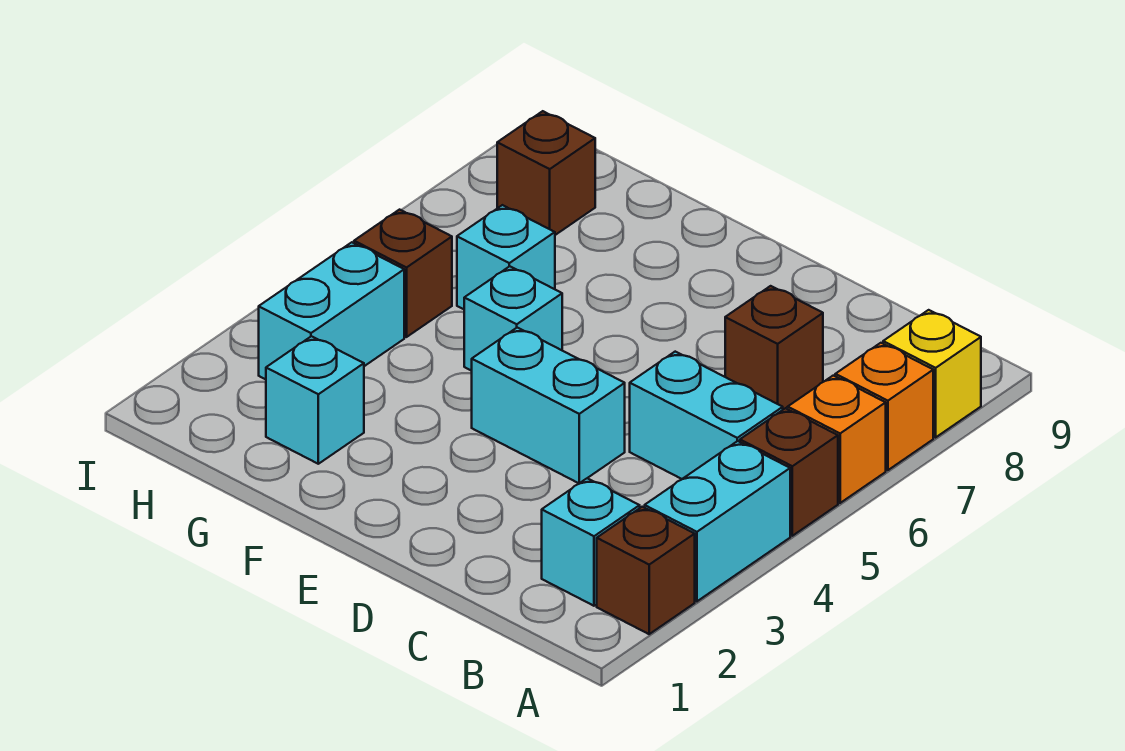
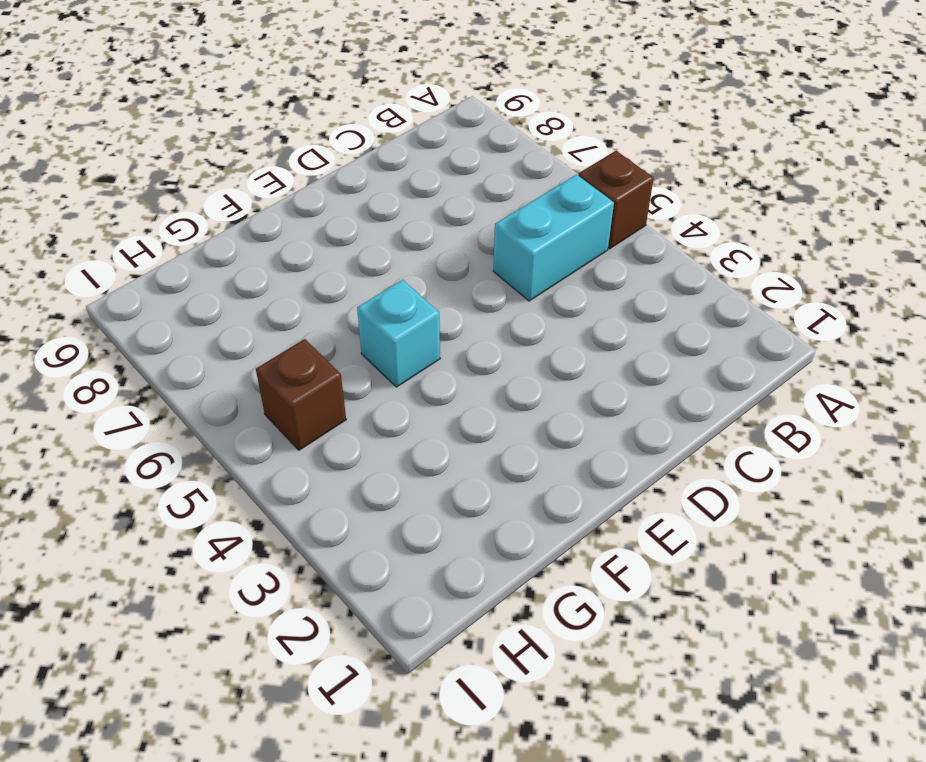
none -> brown brick A2 level 1
none -> cyan brick A3:A4 level 1
none -> orange brick A6 level 1

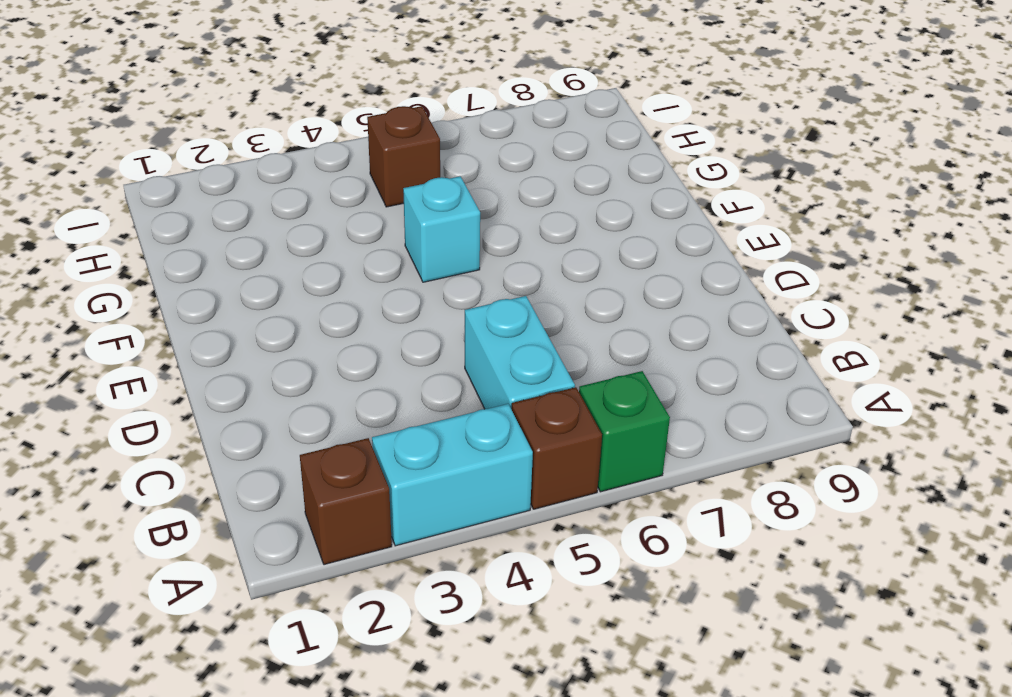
green brick A6 level 1 -> orange brick A6 level 1
none -> orange brick A7 level 1
none -> yellow brick A8 level 1
none -> cyan brick B2 level 1

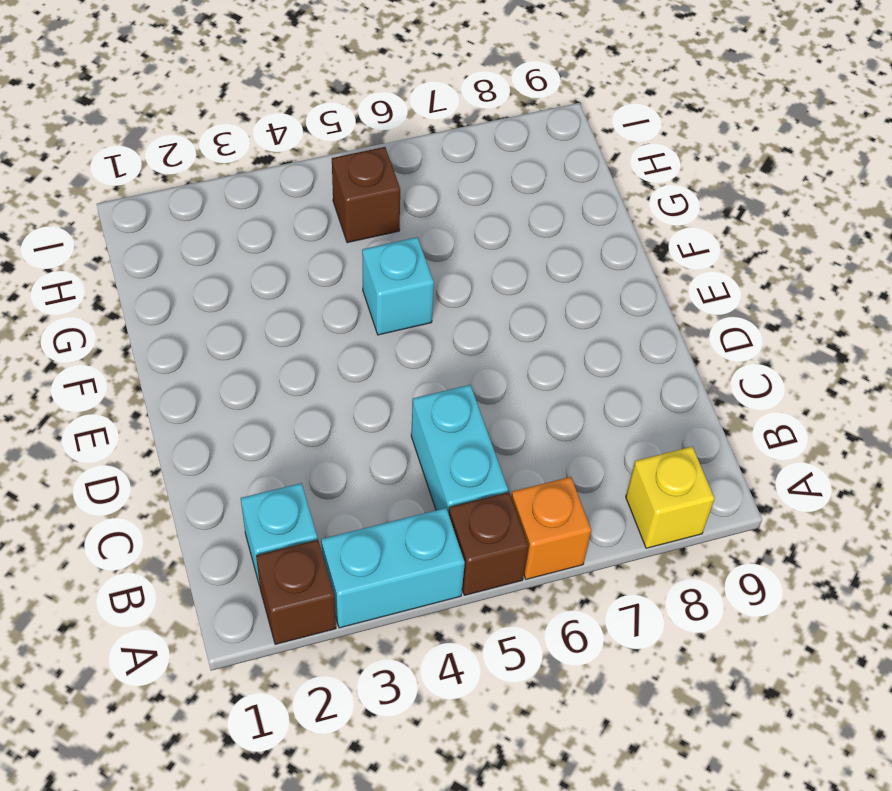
none -> orange brick A7 level 1
none -> brown brick C7 level 1
none -> cyan brick D4:E4 level 1

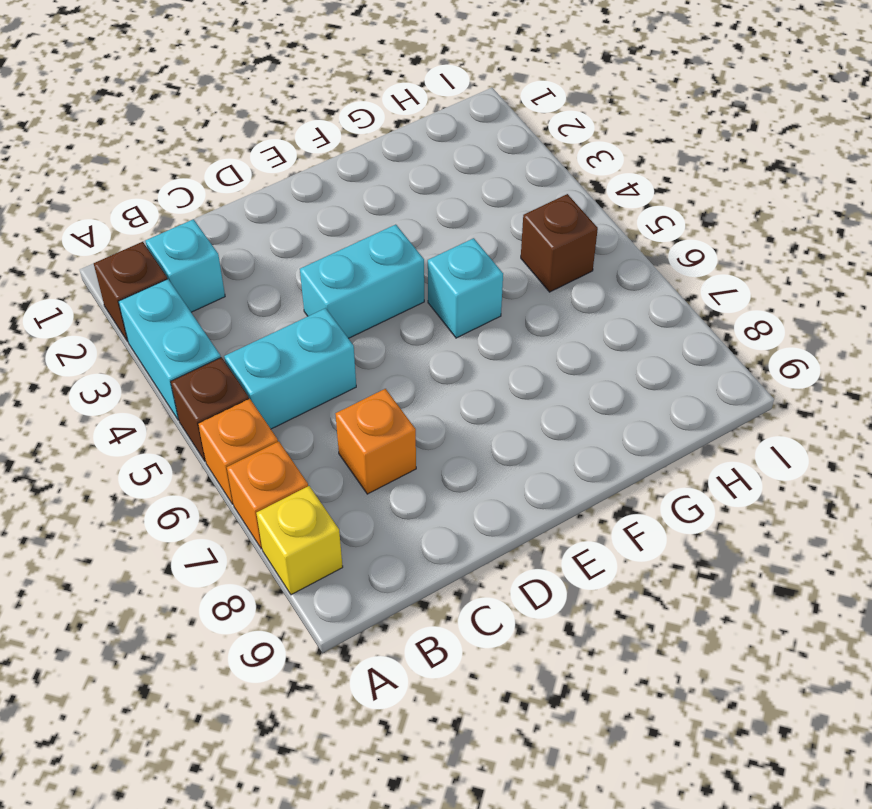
orange brick C7 level 1 -> brown brick C7 level 1
none -> cyan brick G2 level 1
none -> cyan brick G6 level 1
none -> cyan brick H3:H4 level 1

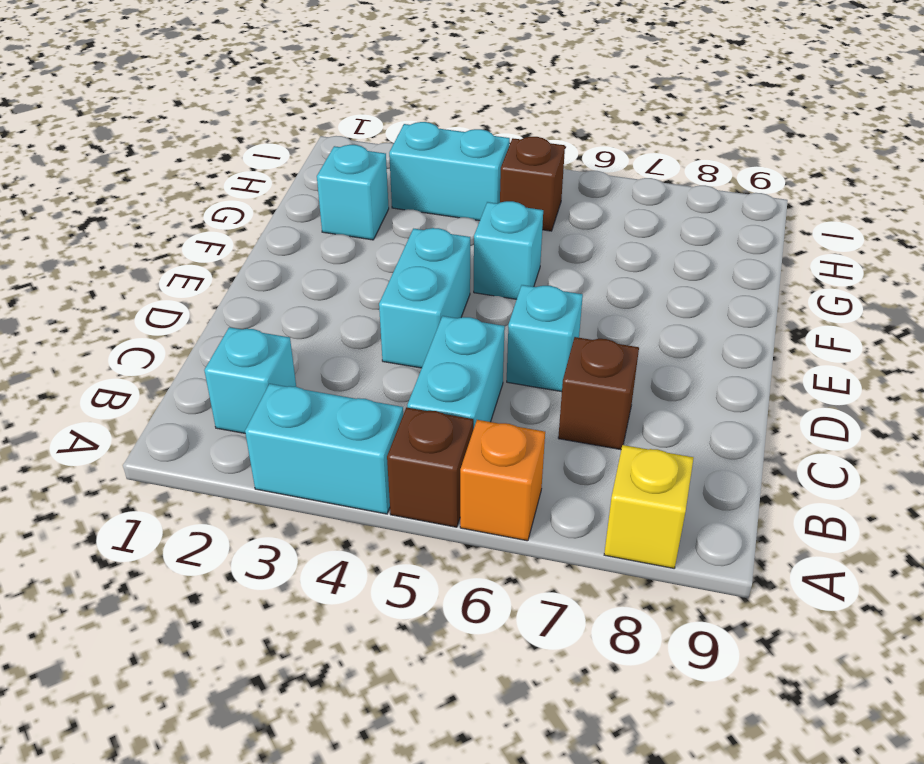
cyan brick D6 level 1 -> cyan brick G6 level 1
none -> brown brick A2 level 1
none -> orange brick A7 level 1
none -> brown brick H8 level 1

